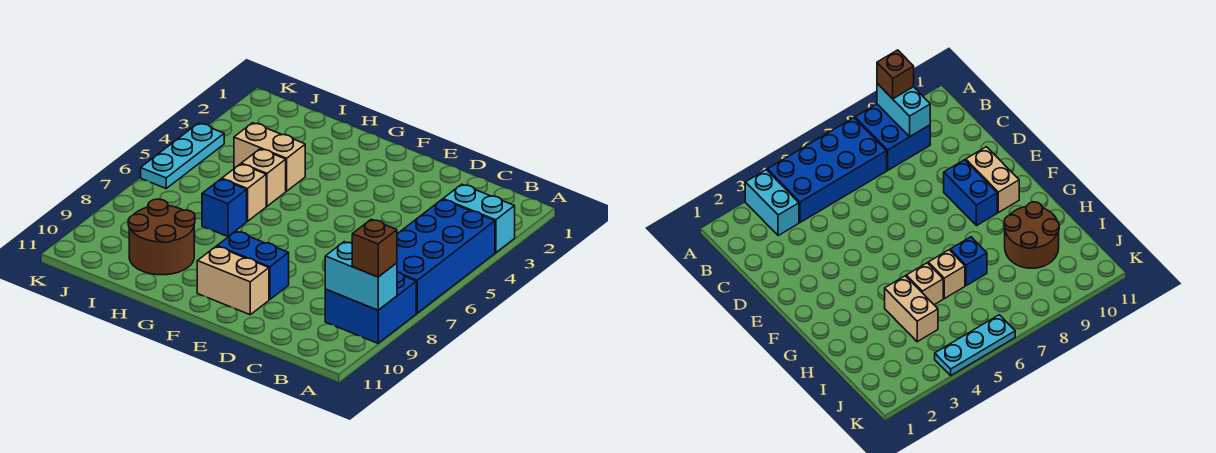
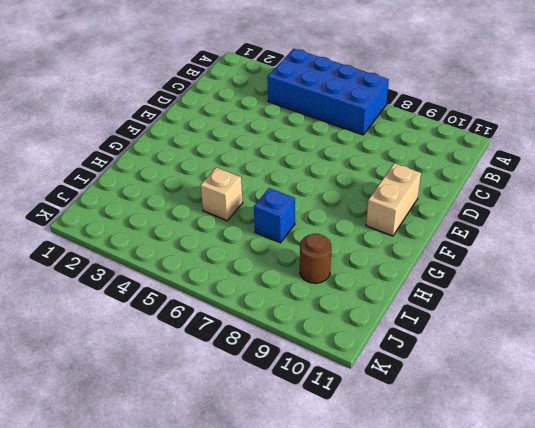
brown round brick I9 level 1 -> brown round brick H9:I10 level 1
none -> cyan brick A3:B3 level 1
none -> blue brick A8:B9 level 1
none -> blue brick E9:F9 level 1

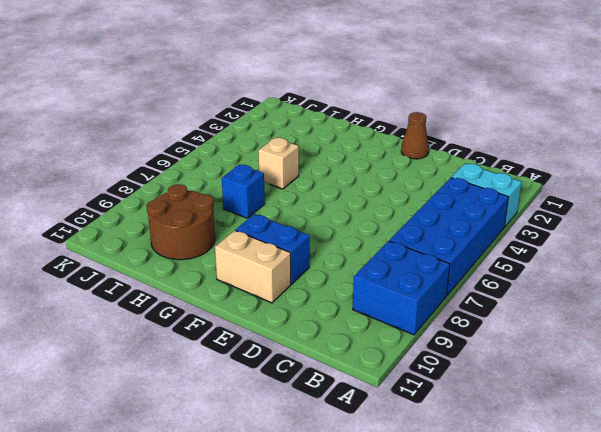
brown cone E1 level 1 -> none
none -> tan brick H4:I4 level 1
none -> tan brick H6 level 1
none -> cyan plate K4:K6 level 1

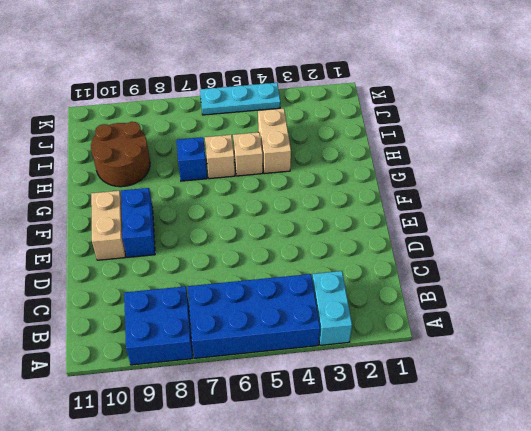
none -> cyan brick A9:B9 level 2
none -> brown brick A9 level 3

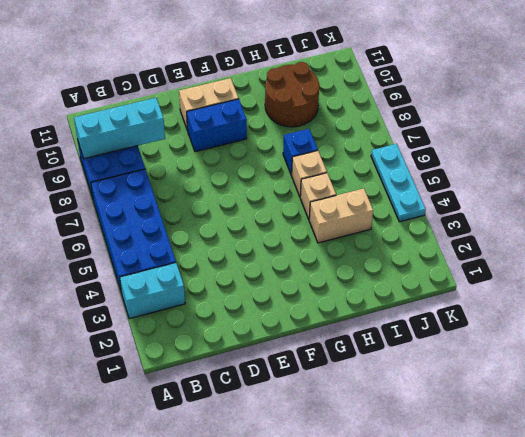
cyan brick A9:C9 level 2 -> cyan brick A9:B9 level 2
none -> brown brick A9 level 3

